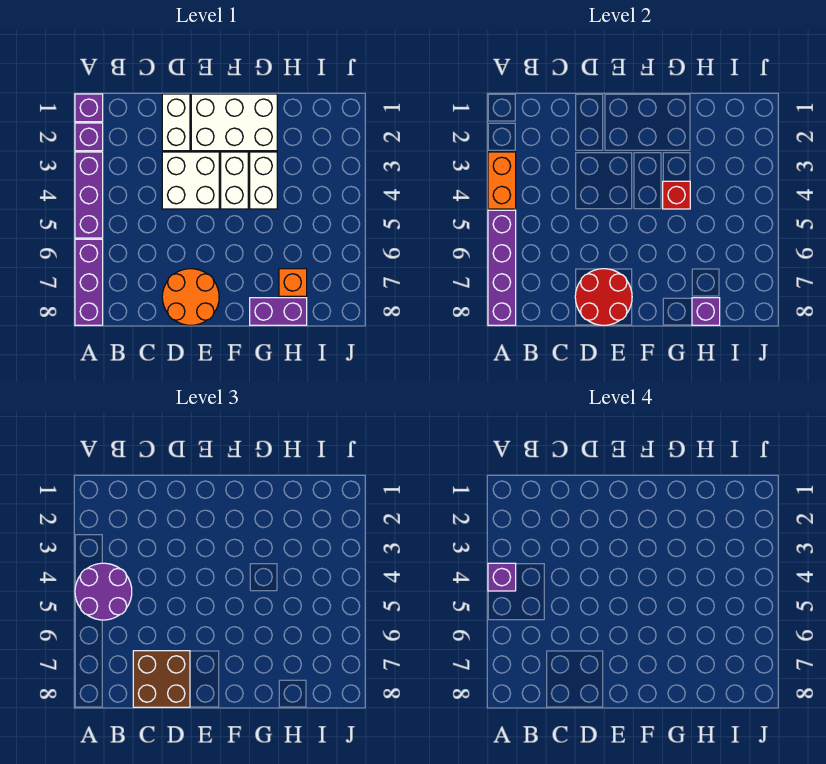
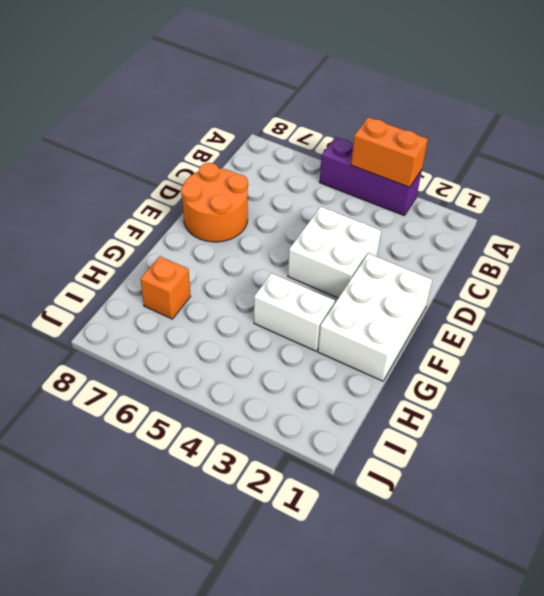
none -> purple brick A1 level 1
none -> purple brick A2 level 1
none -> purple brick A6:A8 level 1

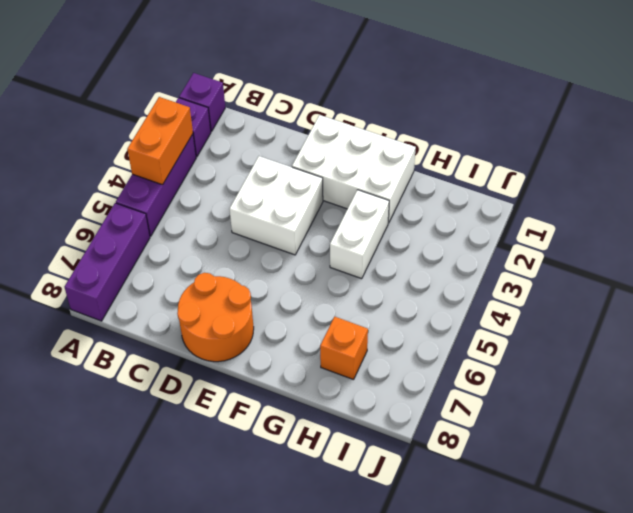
none -> white brick D1:D2 level 1
none -> white brick F3:F4 level 1
none -> purple brick G8:H8 level 1

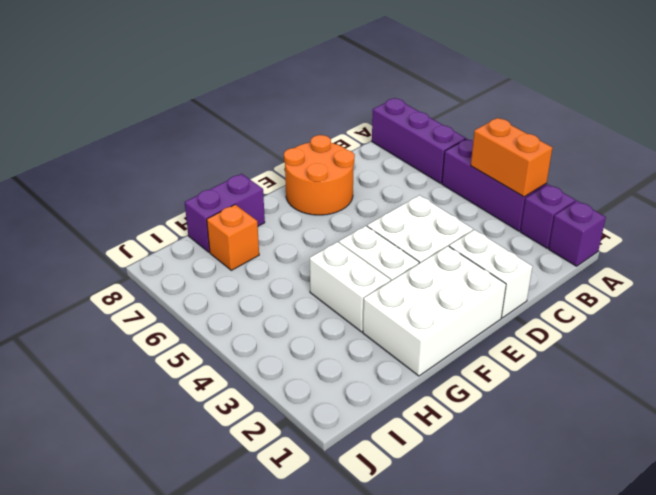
none -> purple brick A5:A8 level 2
none -> red round brick D7:E8 level 2
none -> red brick G4 level 2

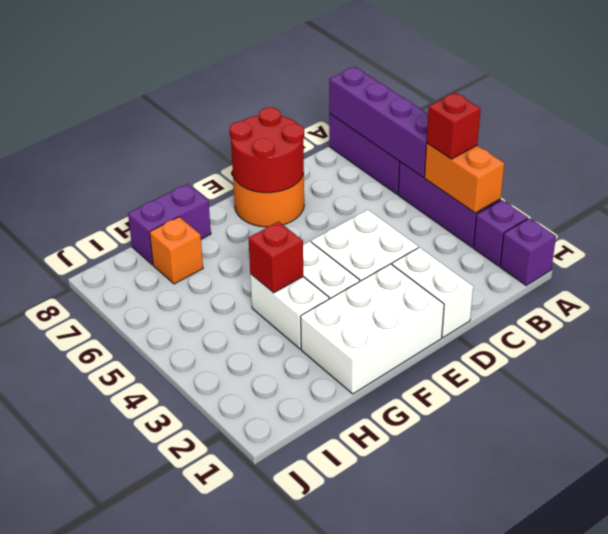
red brick A4 level 3 -> purple round brick A4:B5 level 3
none -> purple brick H8 level 2
none -> brown brick C7:D8 level 3
none -> purple brick A4 level 4

